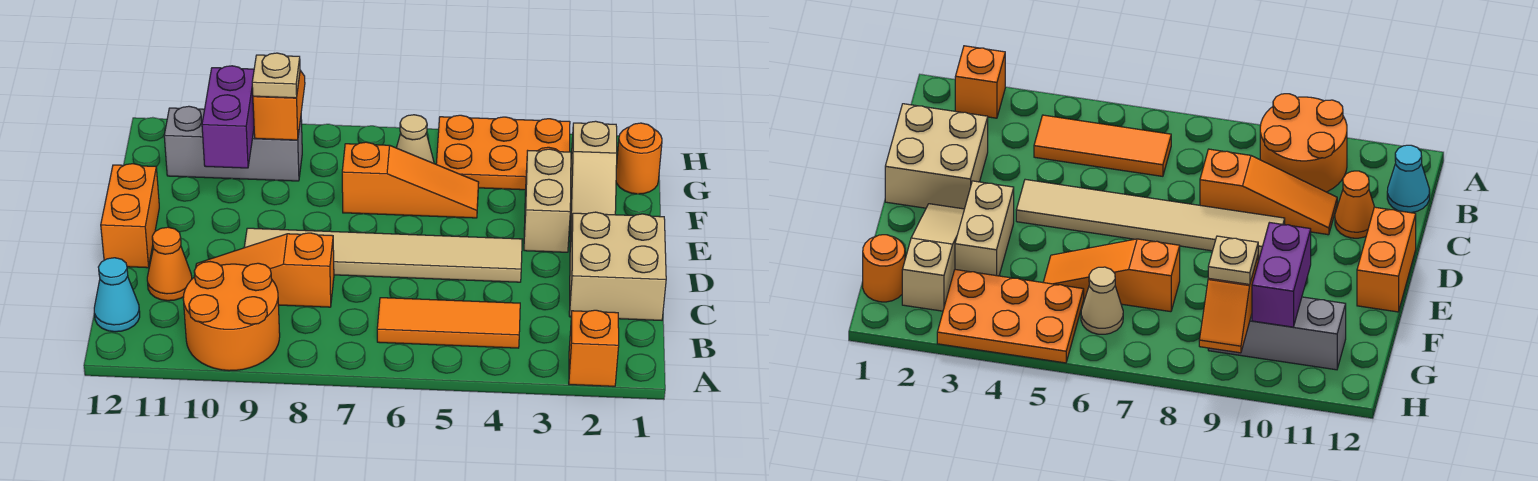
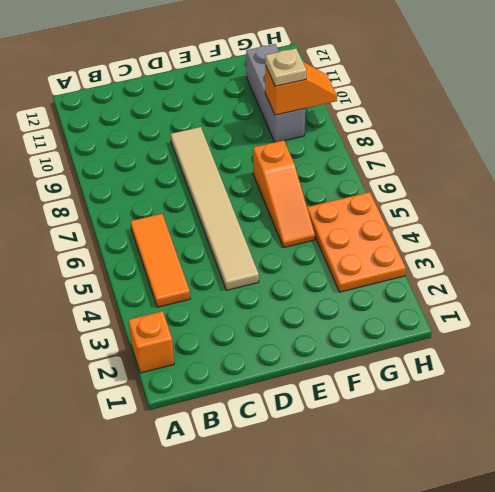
none -> orange round brick A9:B10 level 1
none -> cyan cone B12 level 1
none -> tan brick C1:D2 level 1

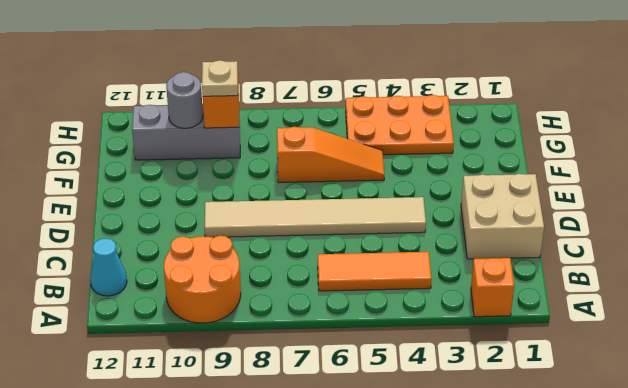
grey round brick G10 level 2 -> purple brick F10:G10 level 2
none -> orange slope C8:C10 level 1 top 8
none -> orange cone C11 level 1
none -> orange brick D12:E12 level 1

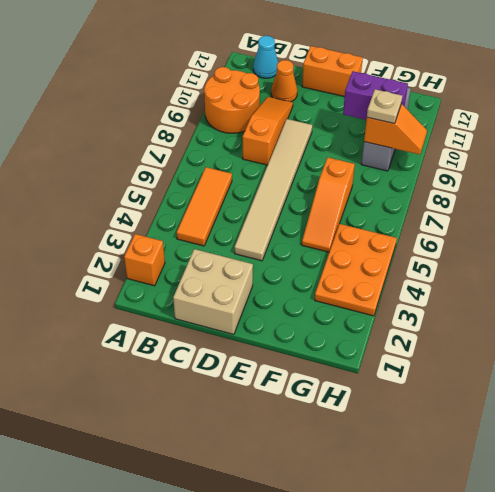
none -> tan slope E2:G2 level 1 top G
none -> tan brick E3:F3 level 1
none -> orange round brick G1 level 1

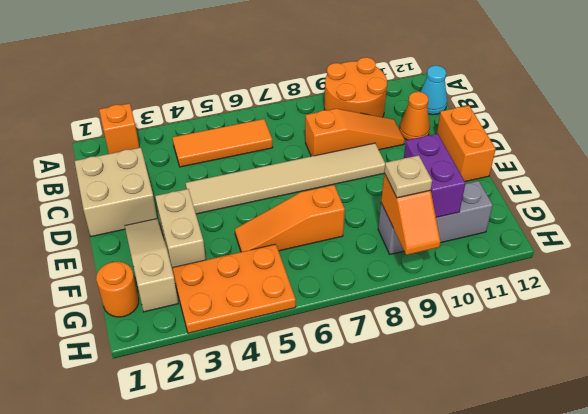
none -> tan cone G6 level 1

